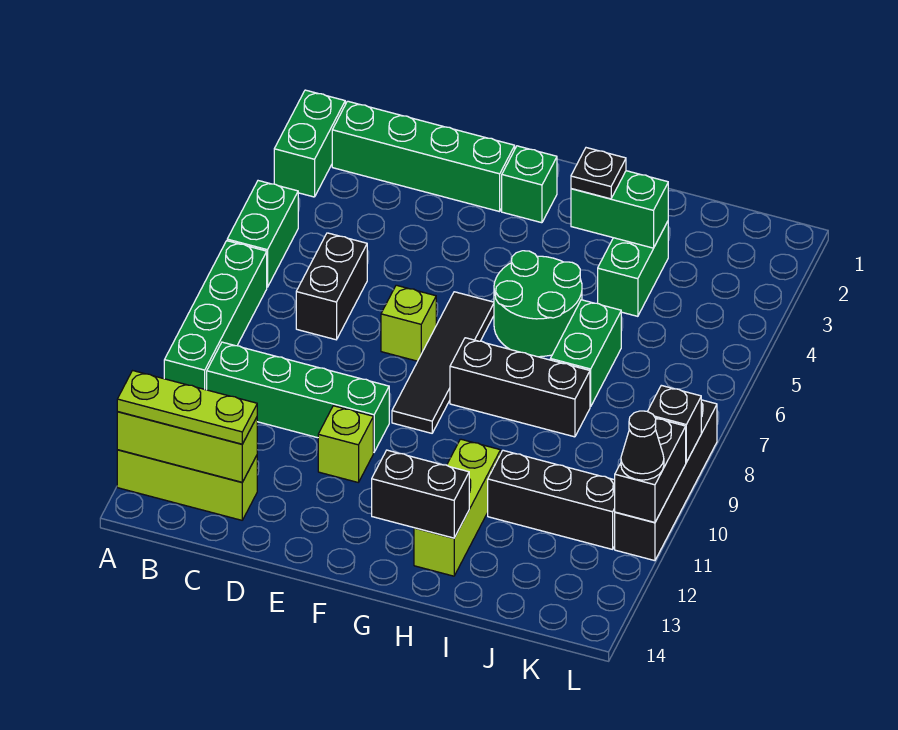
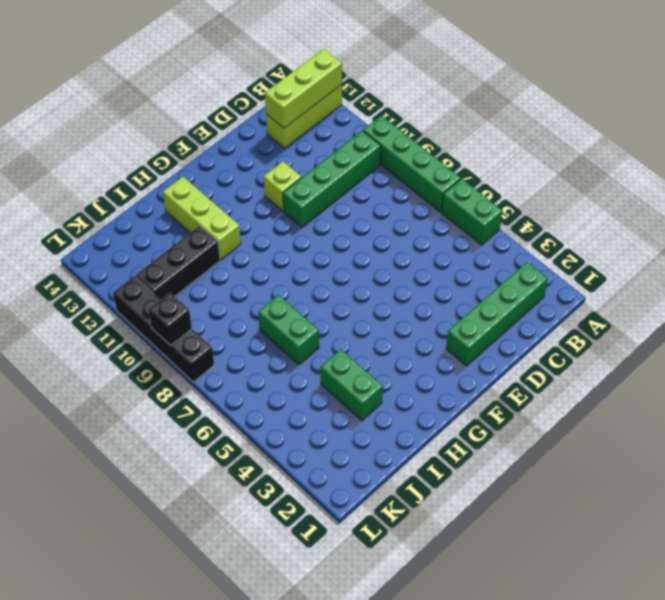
none -> green brick A2:A3 level 1
none -> black brick C6:C7 level 1
none -> lime brick E7 level 1

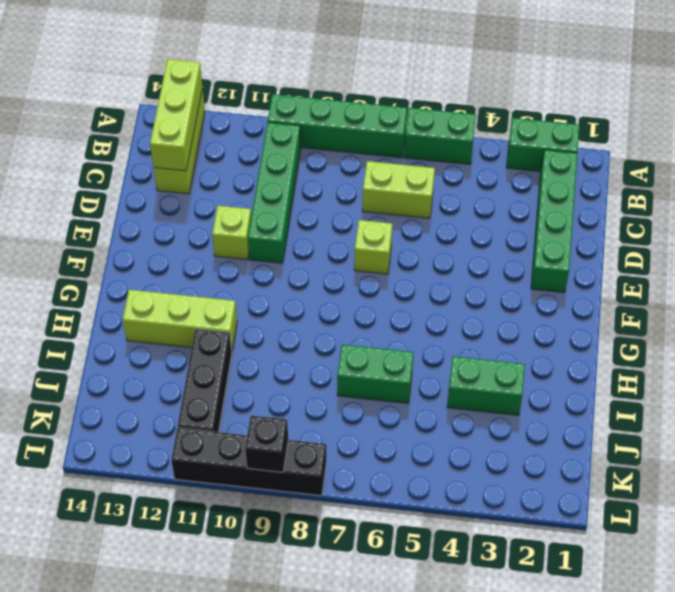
lime brick C6:C7 level 1 -> black brick C6:C7 level 1
none -> green brick F2 level 1
none -> black tile F6:F9 level 1
none -> green round brick G5:H6 level 1

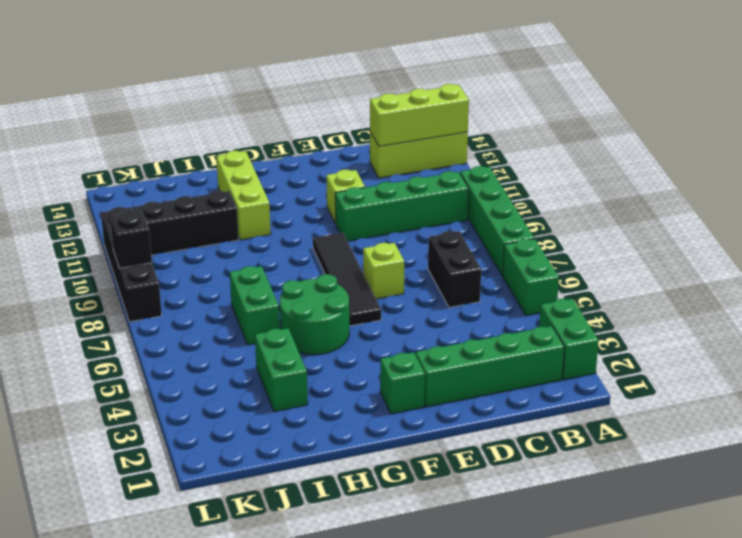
none -> black brick G8:I8 level 1
none -> black brick G13:H13 level 2
none -> green brick H3:I3 level 2

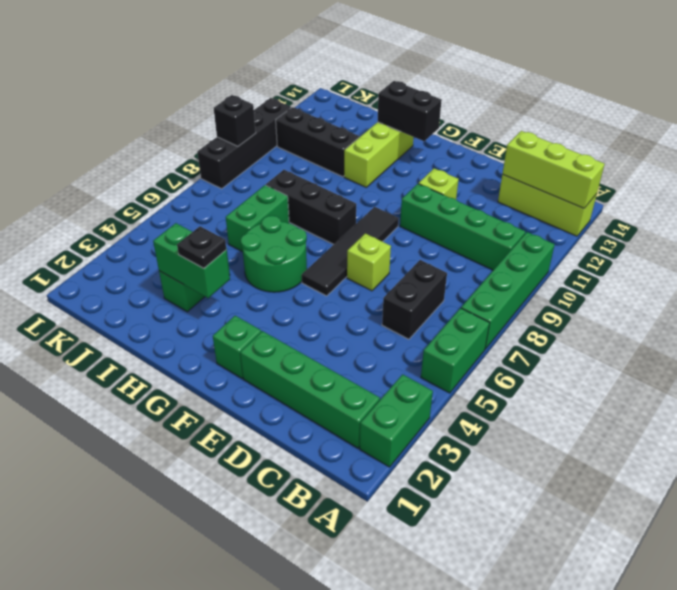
none -> black brick L10:L11 level 2
none -> lime plate A13:C13 level 3
none -> black cone L11 level 3

